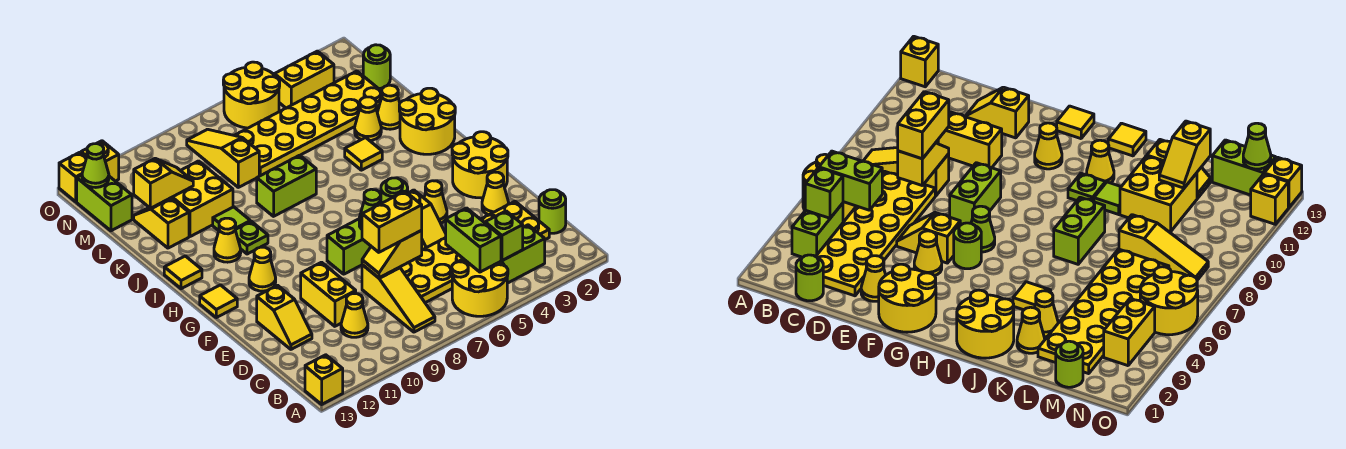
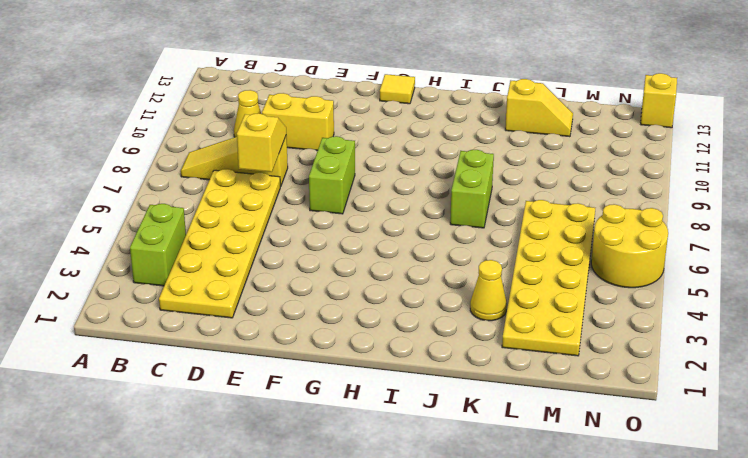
none -> yellow round brick A5:B6 level 1
none -> yellow brick A13 level 1
none -> lime round brick C1 level 1
none -> yellow slope D12:E12 level 1 top E

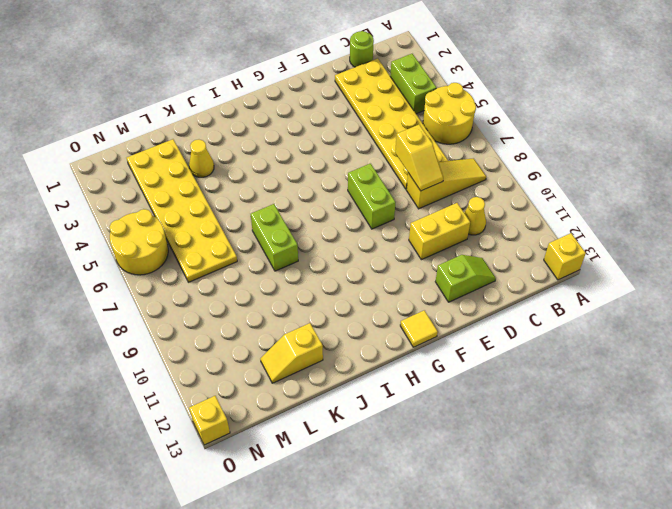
lime slope D12:E12 level 1 top E -> yellow slope D12:E12 level 1 top E
none -> yellow cone E2 level 1
none -> yellow slope E5:F5 level 1 top F
none -> yellow round brick F1:G2 level 1
none -> yellow cone F4 level 1

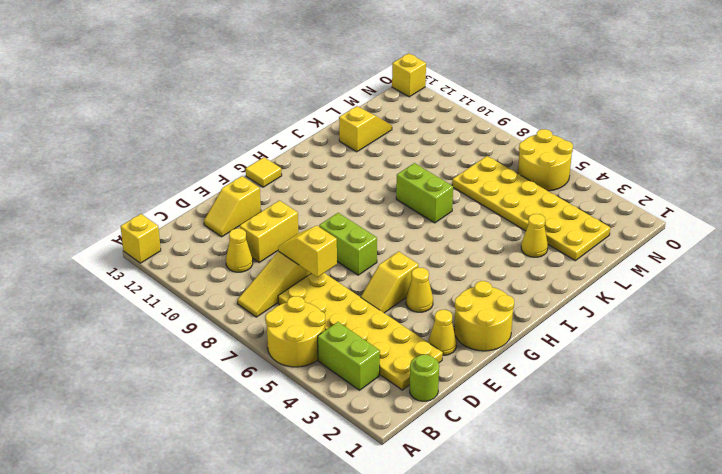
none -> lime round brick G5 level 1
none -> lime cone G6 level 1
none -> yellow cone G11 level 1
none -> yellow round brick I1:J2 level 1

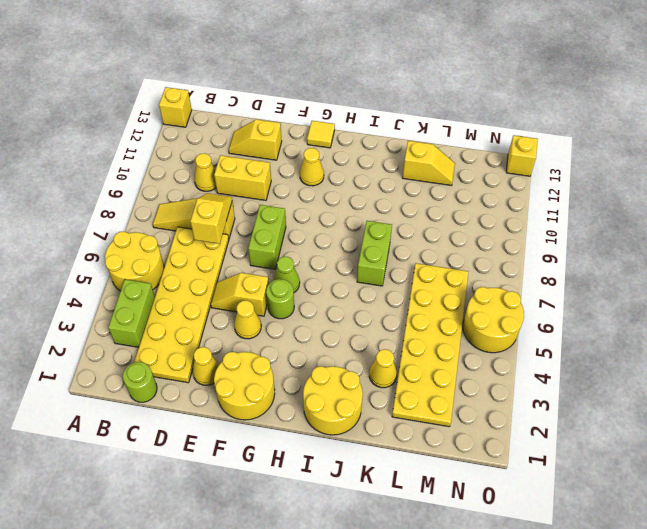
none -> lime plate I10 level 1
none -> yellow cone I11 level 1
none -> yellow tile I13 level 1
none -> yellow tile J4 level 1

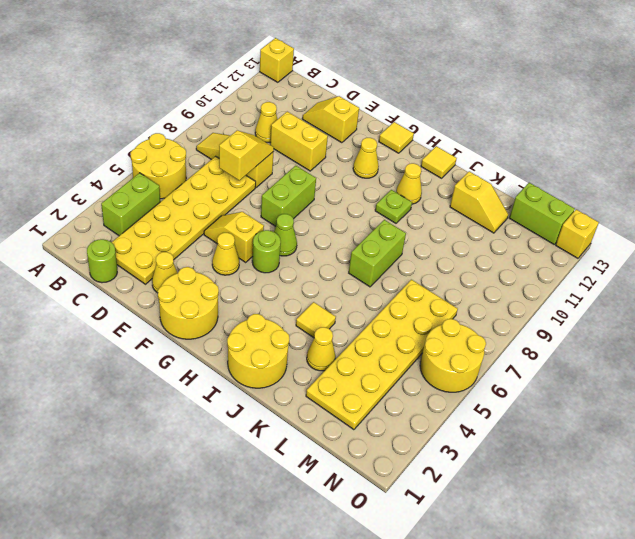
none -> lime tile J10 level 1
none -> yellow cone K2 level 1
none -> yellow brick K10:L11 level 1
none -> yellow slope L8:N8 level 1 top L

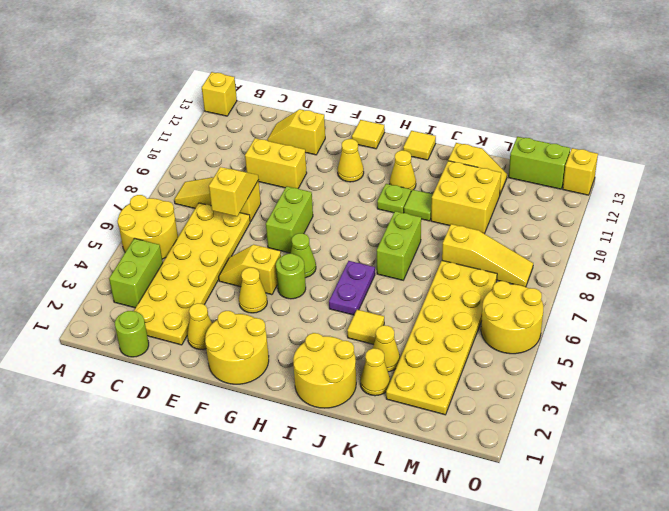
purple plate I5:I6 level 1 -> none
none -> yellow cone C10 level 1
none -> lime round brick M1 level 1
none -> yellow brick N3:N4 level 1
none -> yellow brick O12 level 1

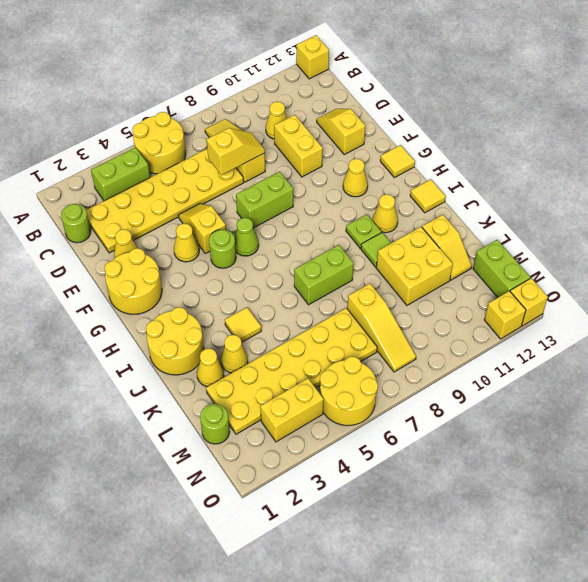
none -> lime brick B4 level 2
none -> lime brick B5:C5 level 2
none -> yellow slope L11:L12 level 2 top 12
none -> lime cone N13 level 2

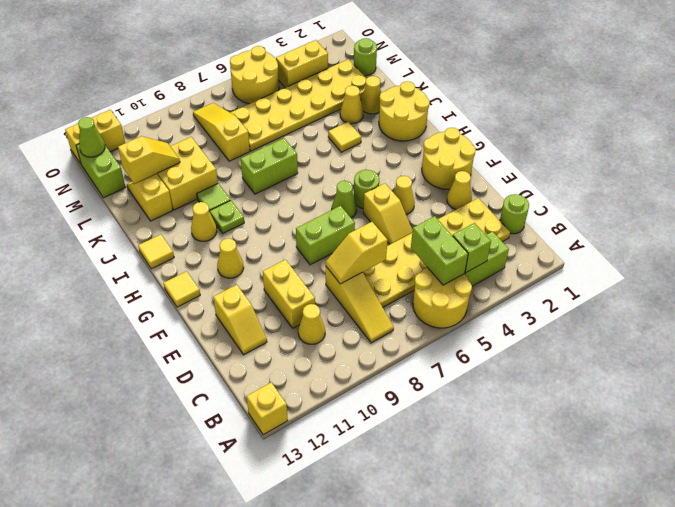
none -> yellow brick D7:D8 level 3

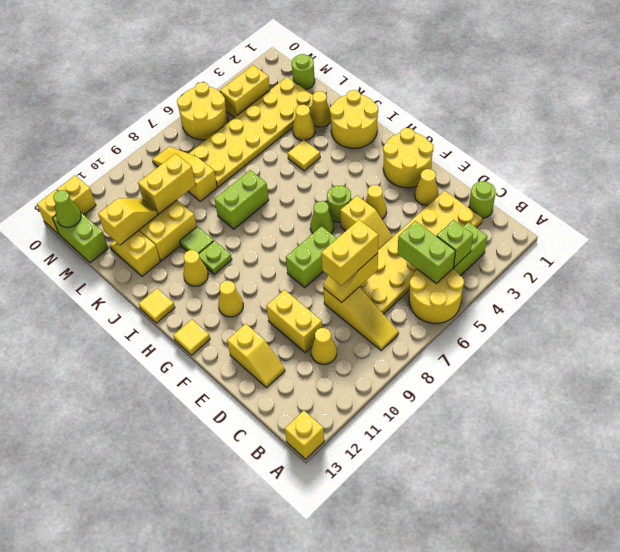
yellow brick L9:L10 level 2 -> none

